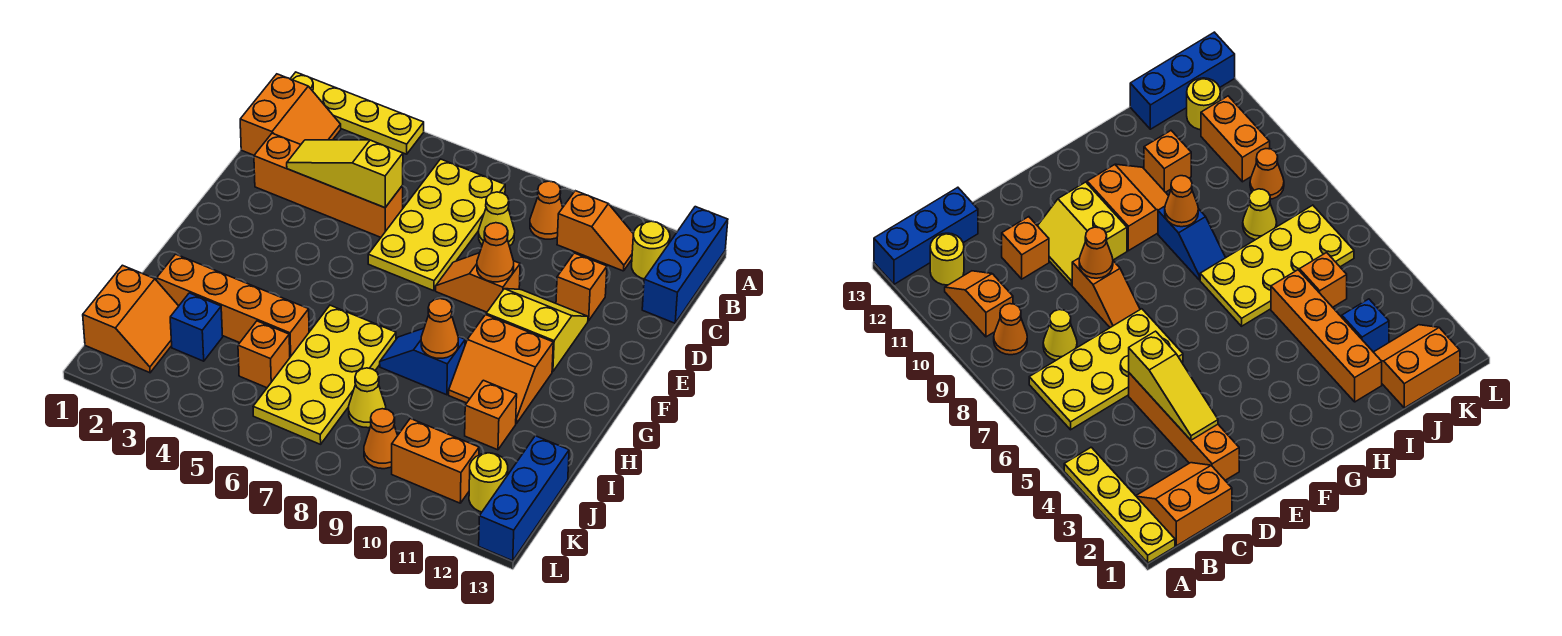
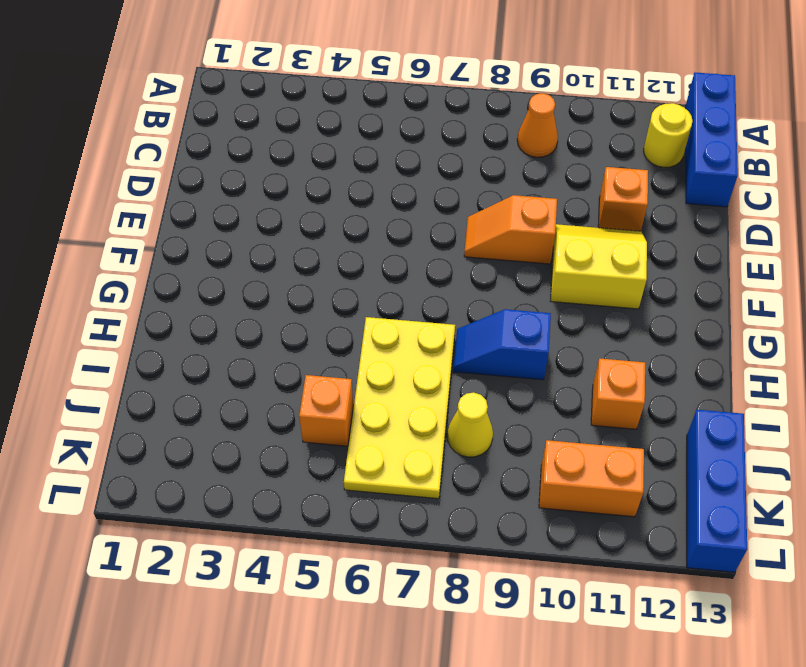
none -> yellow plate A1:A4 level 1
none -> orange slope B1:C2 level 1 top 1
none -> yellow plate B6:E7 level 1

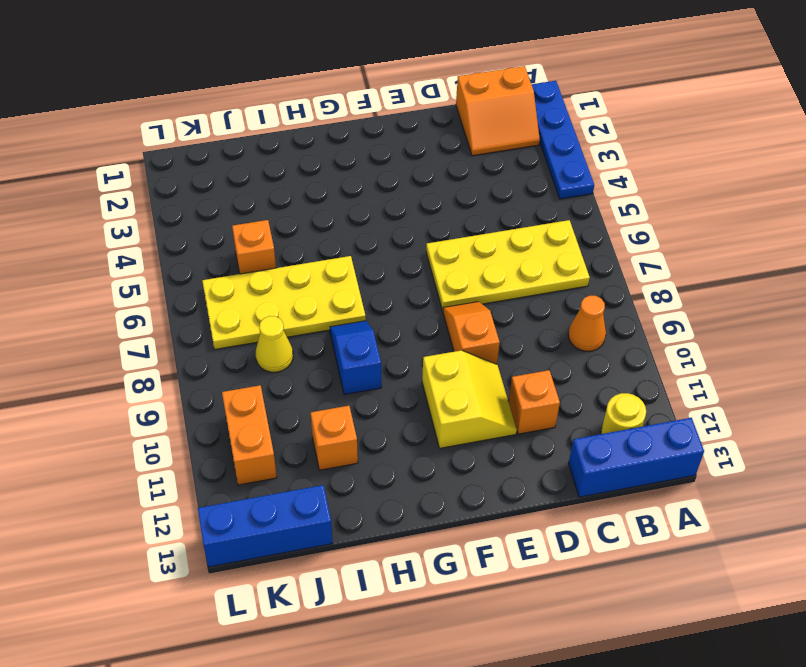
blue plate A1:A4 level 1 -> yellow plate A1:A4 level 1
none -> orange slope B10:B11 level 1 top 10
none -> yellow cone C8 level 1
none -> orange brick D2:D5 level 1

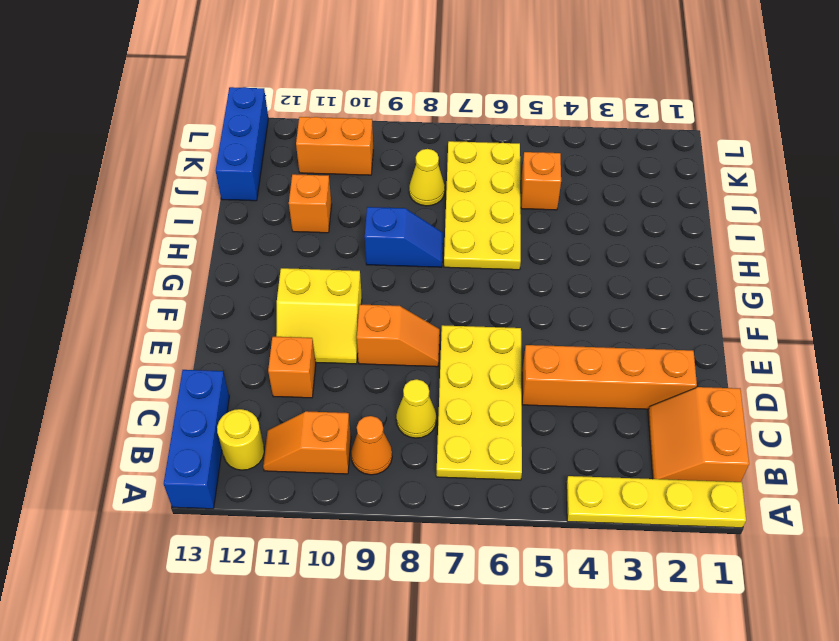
none -> orange slope G10:H11 level 1 top G
none -> orange brick I2:I5 level 1
none -> orange slope J1:K2 level 1 top 1

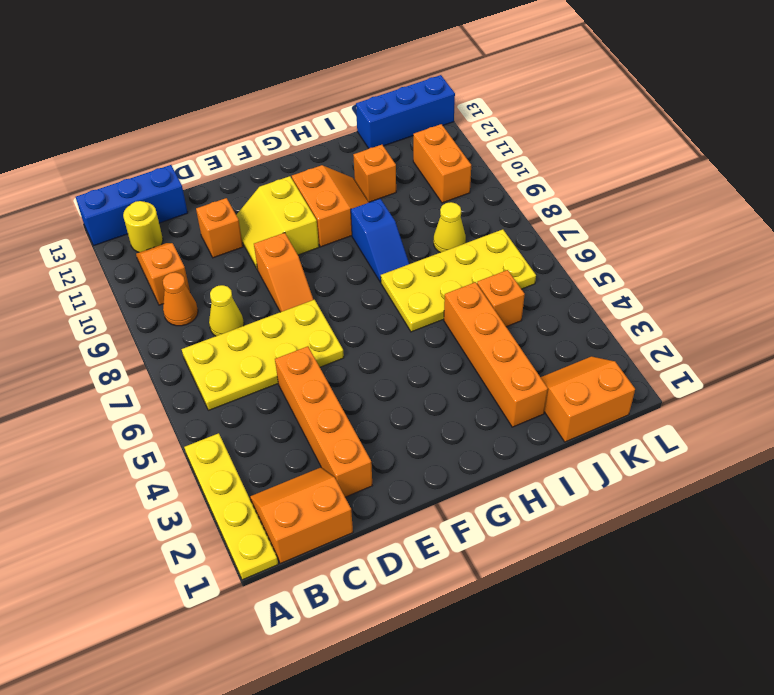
none -> blue brick J3 level 1
none -> orange cone K9 level 1
none -> yellow round brick K12 level 1

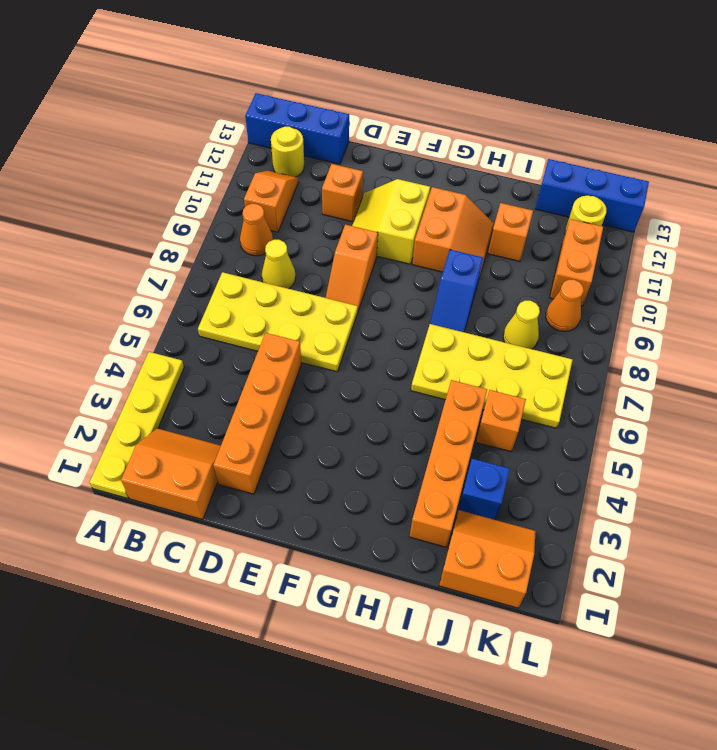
none -> yellow slope D3:D5 level 2 top 5
none -> orange cone E9 level 2
none -> orange cone H9 level 2

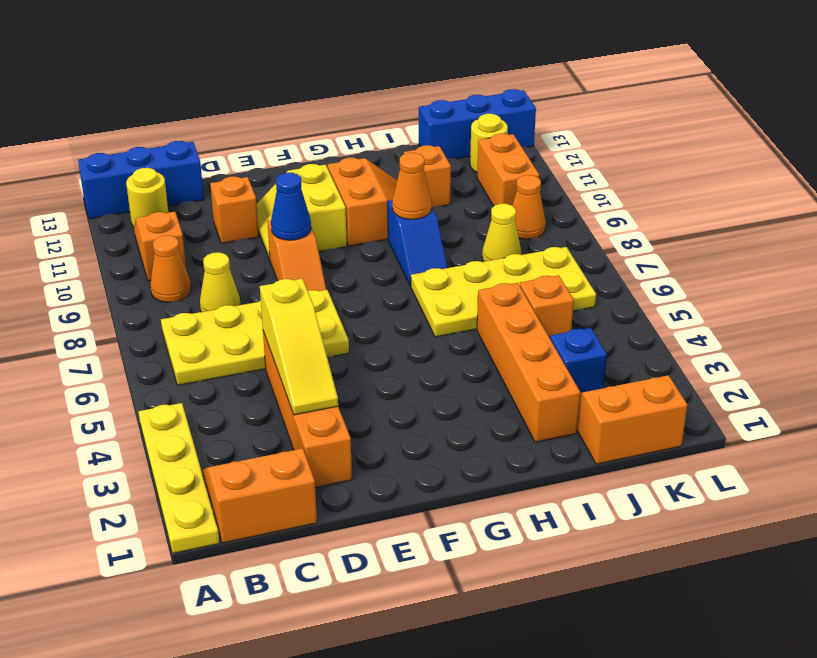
blue cone E9 level 2 -> orange cone E9 level 2

